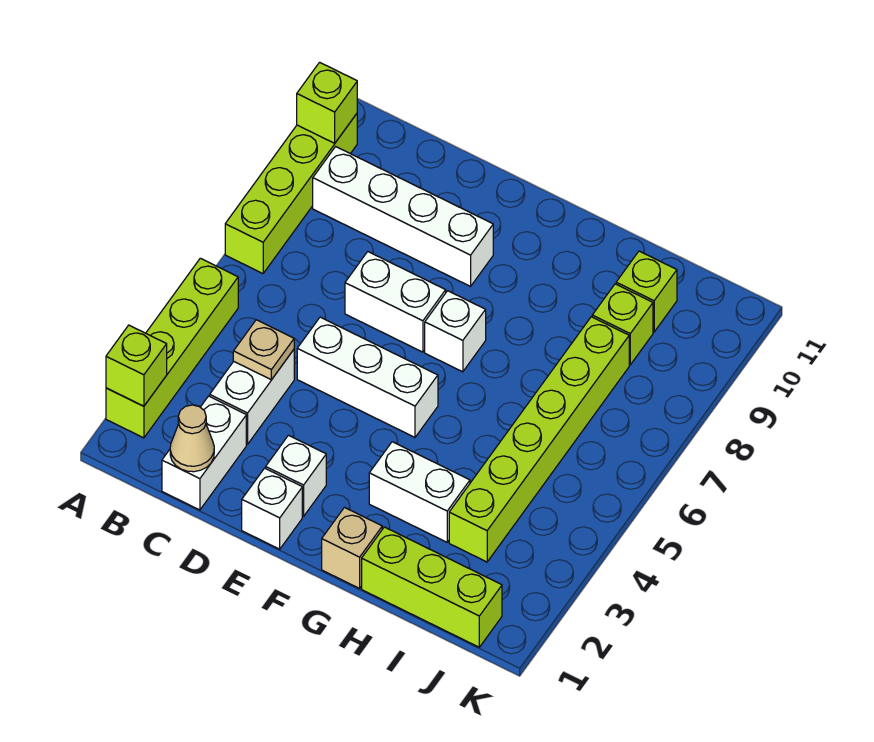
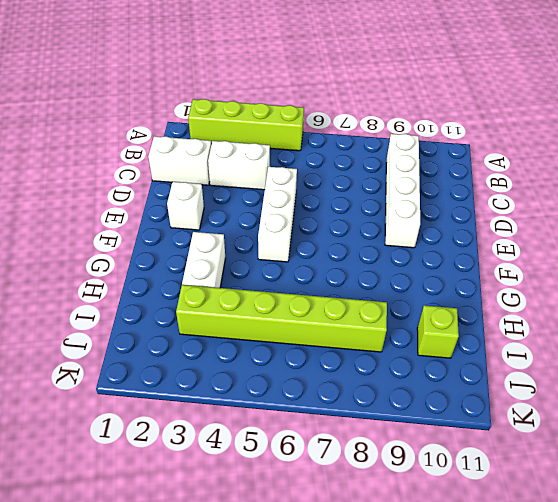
none -> lime brick A7:A10 level 1
none -> white brick D7:E7 level 1
none -> white brick E1 level 1

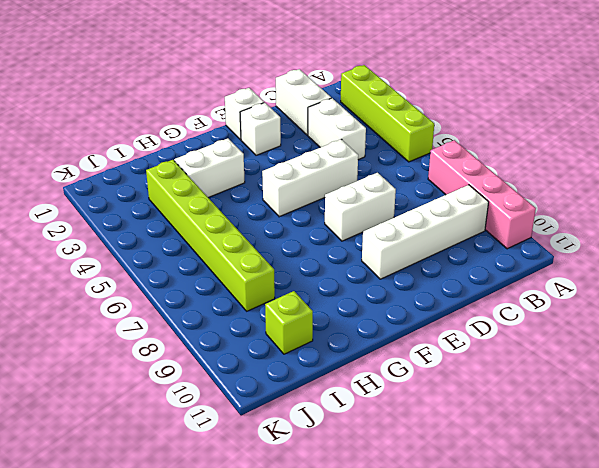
pink brick A7:A10 level 1 -> lime brick A7:A10 level 1
none -> white brick F7 level 1
none -> tan brick G1 level 1
none -> lime brick H1:J1 level 1

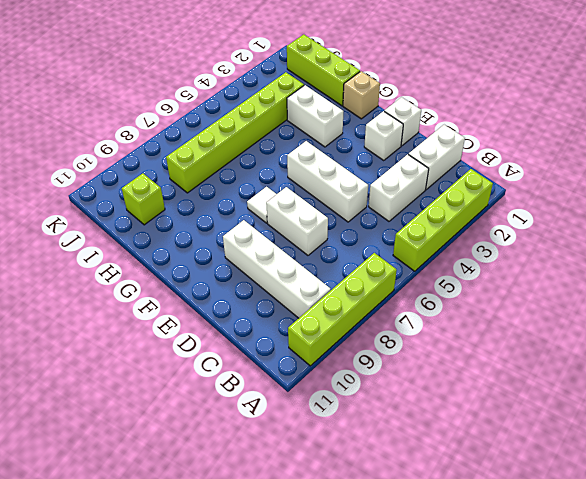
white tile F7 level 1 -> white brick F7 level 1
none -> lime brick I9 level 1
none -> lime brick A2 level 2
none -> lime brick A10 level 2

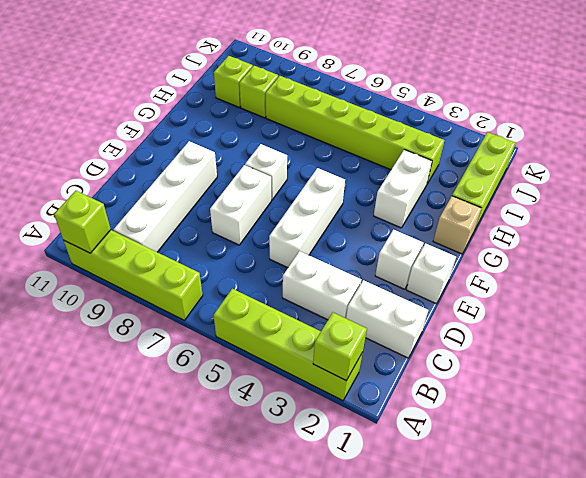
none -> tan cone C1 level 2
none -> tan plate C4 level 2

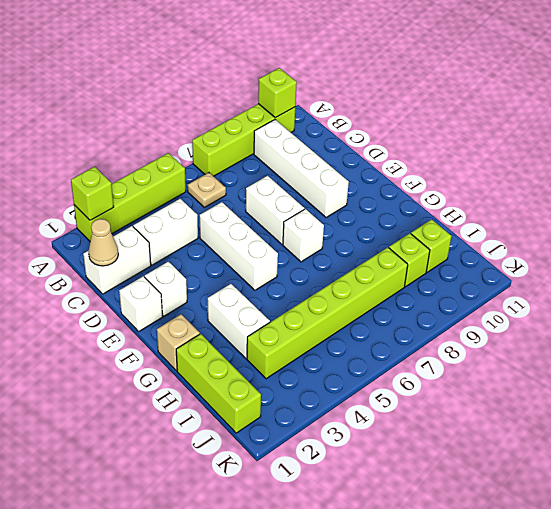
tan plate B6 level 1 -> tan plate C4 level 2

